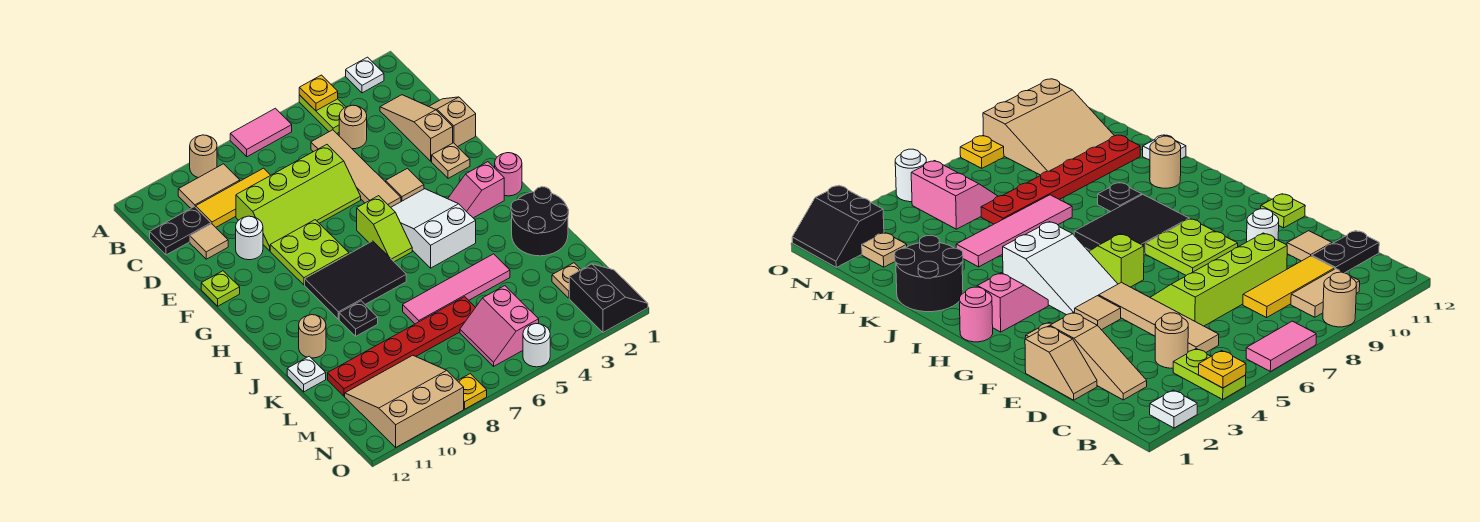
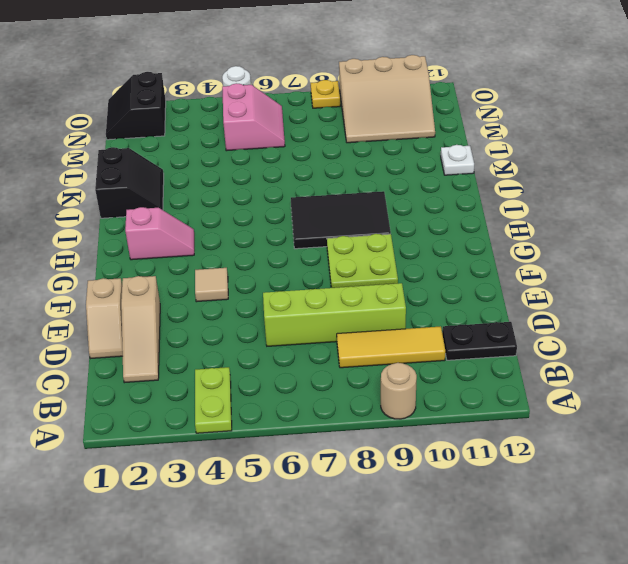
black slope J1:K2 level 1 top 1 -> black round brick J1:K2 level 1
none -> white plate A2 level 1
none -> pink tile A6:A7 level 1
none -> tan tile B9:B10 level 1
none -> tan round brick C4 level 1

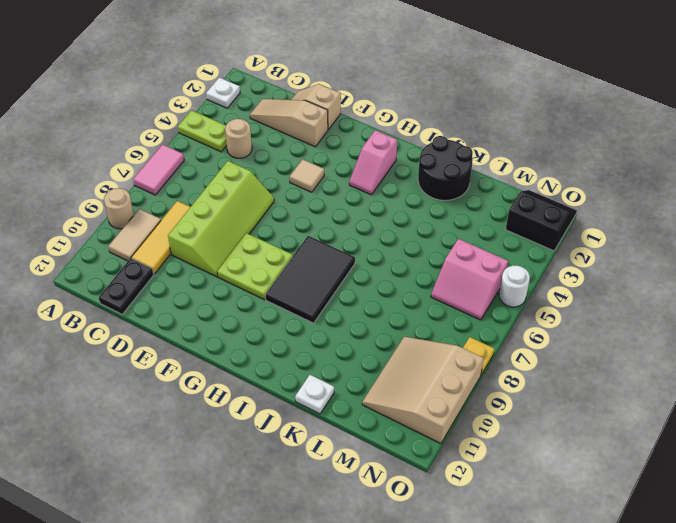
none -> tan tile C5:F5 level 1
none -> tan tile D11 level 1
none -> white round brick E10 level 1
none -> tan plate F2 level 1

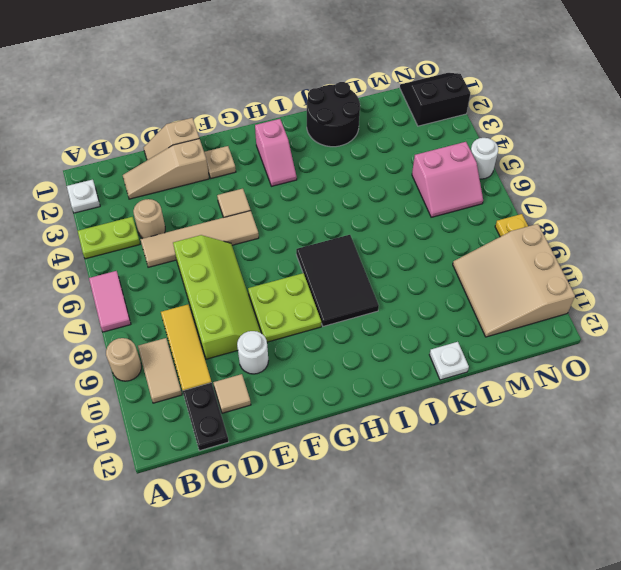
none -> lime plate F12 level 1
none -> white slope G4:I5 level 1 top I
none -> lime slope G6:H6 level 1 top G
none -> pink round brick H1 level 1

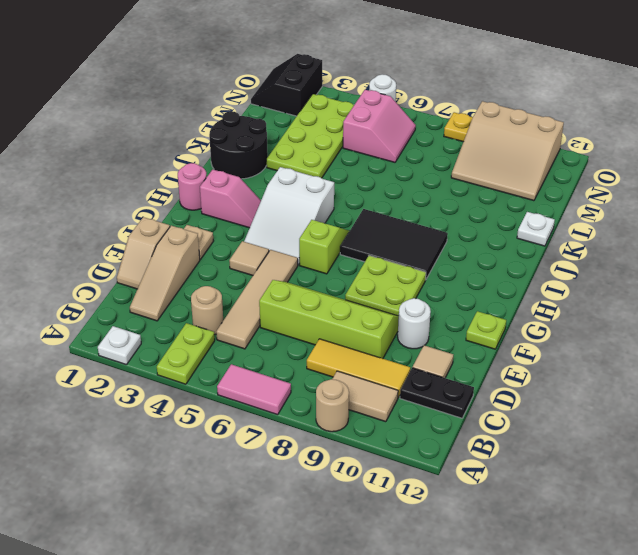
lime plate K3:N4 level 1 -> pink tile K4:K7 level 1
none -> black plate J9 level 1
none -> tan round brick J11 level 1
none -> red plate L6:L11 level 1
none -> tan plate M2 level 1

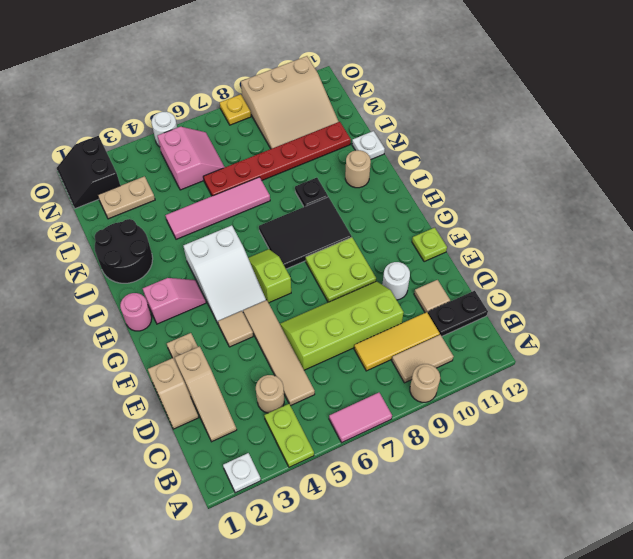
tan plate M2:M3 level 1 -> tan plate M2 level 1
none -> yellow plate A4 level 2

